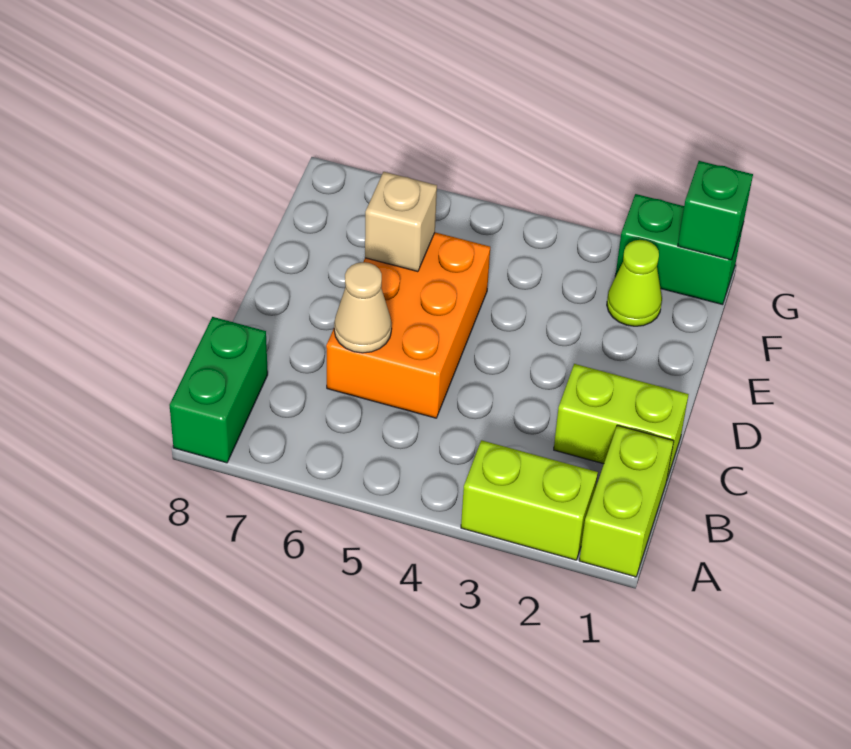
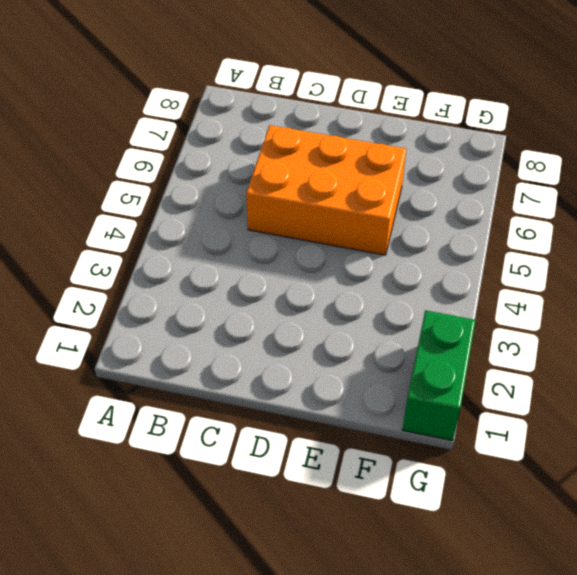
none -> lime brick A1:B1 level 1
none -> lime brick A2:A3 level 1

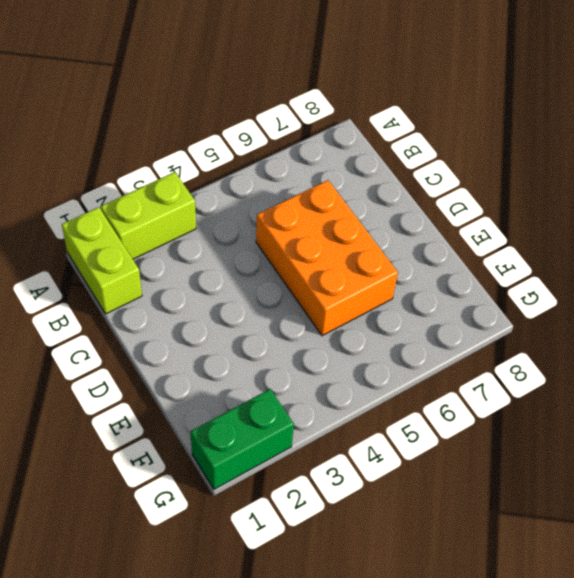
none -> green brick A8:B8 level 1
none -> lime brick C1:C2 level 1

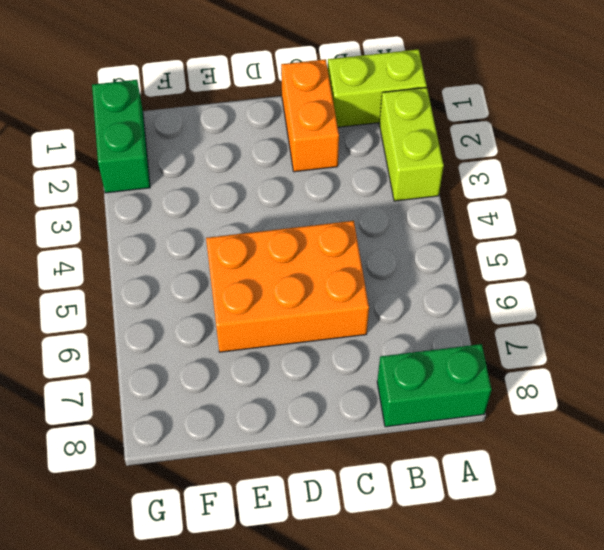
orange brick C1:C2 level 1 -> lime brick C1:C2 level 1
none -> lime cone F2 level 1
none -> tan cone C6 level 2

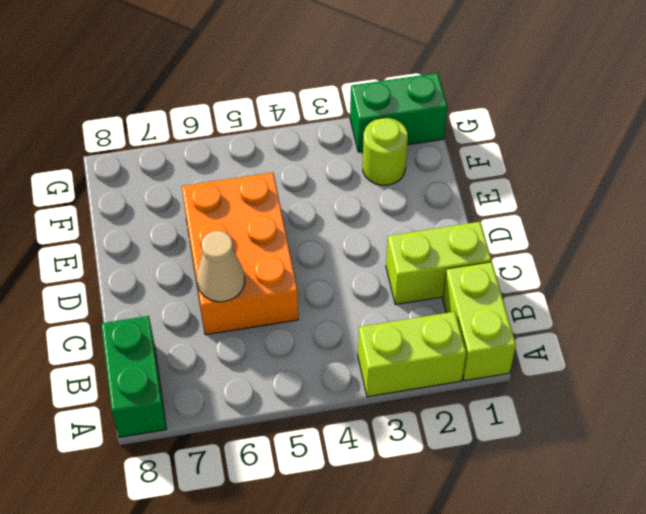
lime round brick F2 level 1 -> lime cone F2 level 1
none -> tan brick E6 level 2
none -> green brick G1 level 2

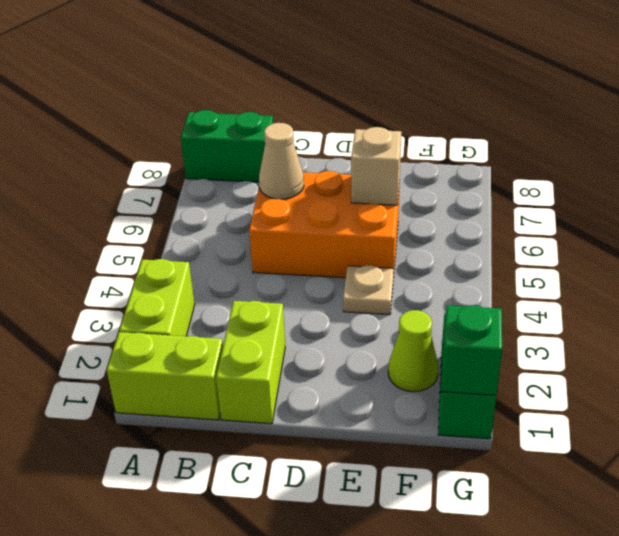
tan plate E4 level 1 -> none

